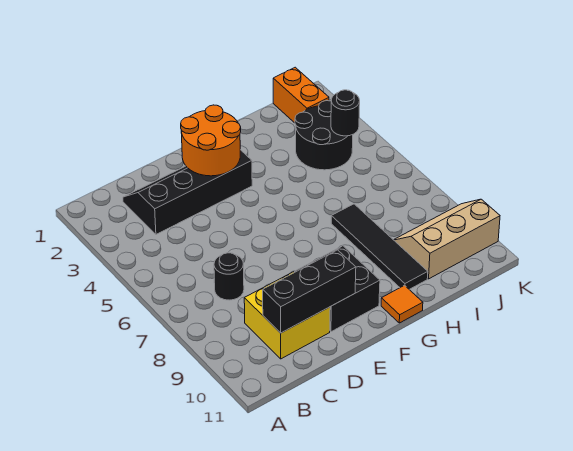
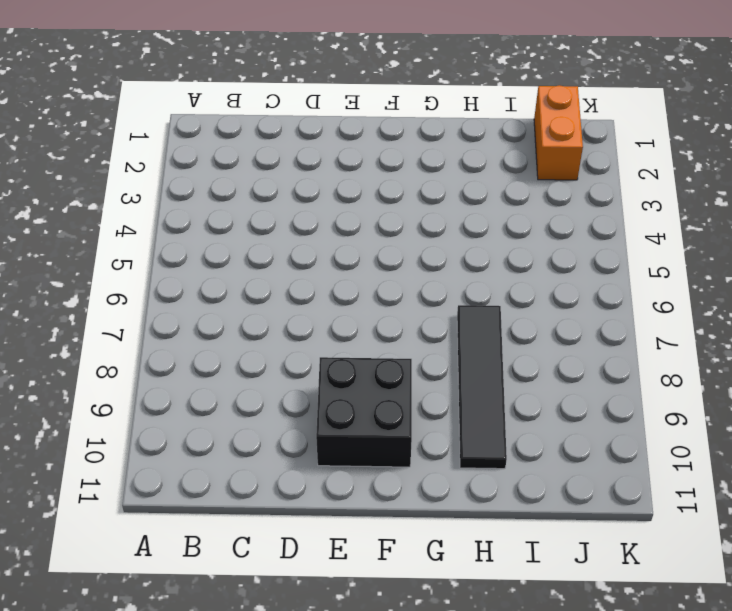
none -> black slope C2:F3 level 1 top 3
none -> black round brick C7 level 1
none -> yellow brick C9:D10 level 1

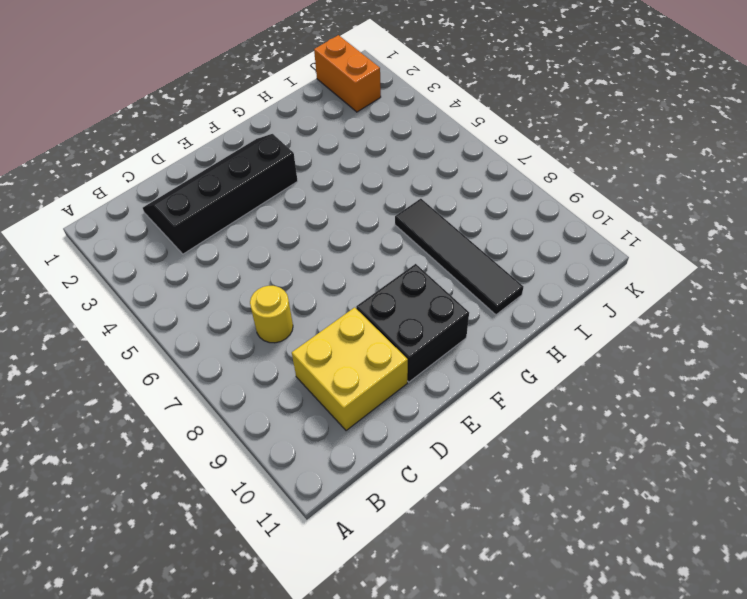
yellow round brick C7 level 1 -> black round brick C7 level 1
none -> orange tile G11 level 1
none -> black round brick I3:J4 level 1
none -> tan slope I9:K10 level 1 top 10

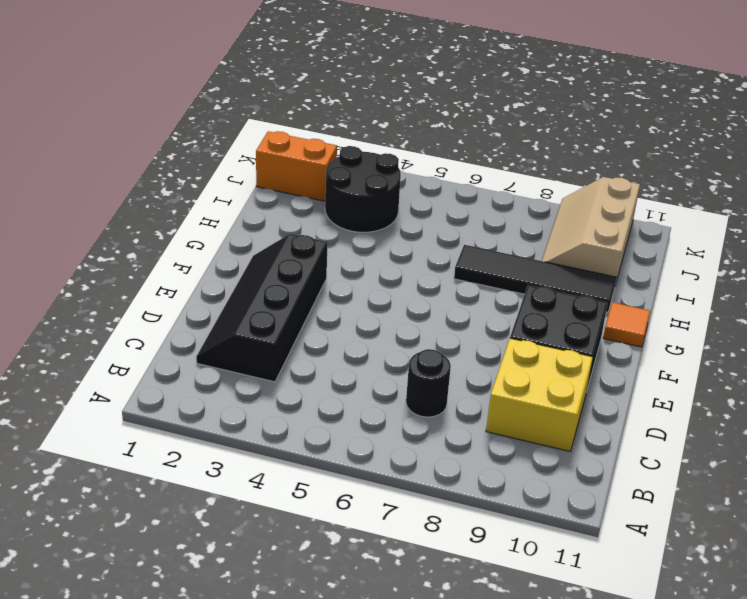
none -> black brick C10:E10 level 2
none -> orange round brick E2:F3 level 2
none -> black round brick J4 level 2

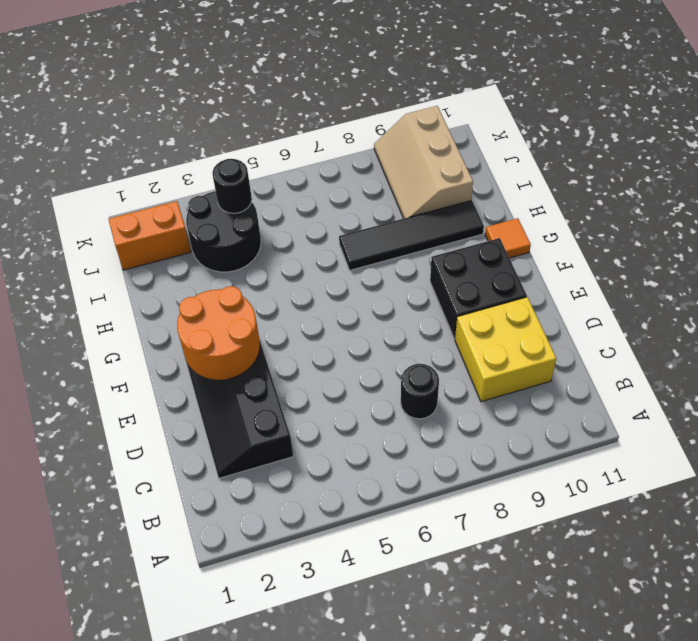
none -> black brick C10:E10 level 2

